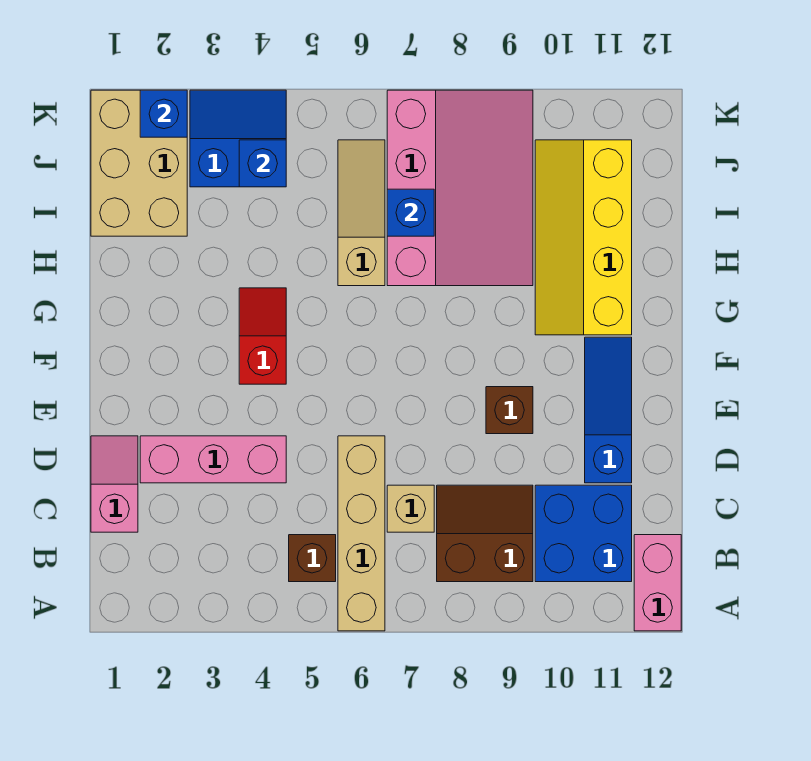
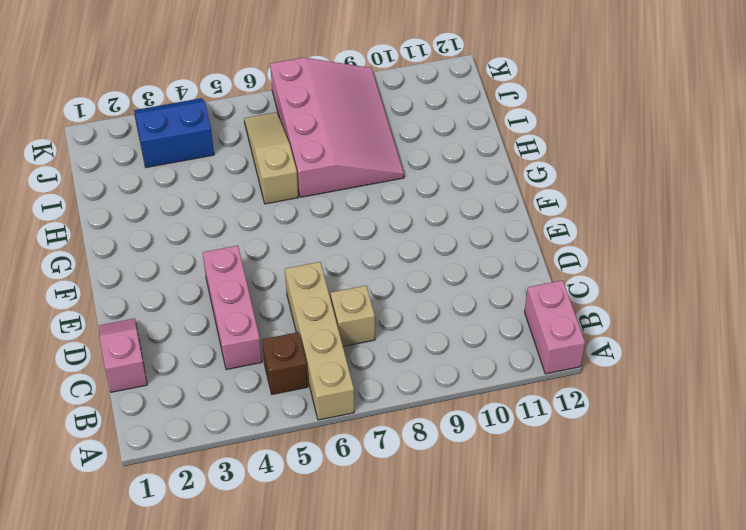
pink brick C4:E4 level 1 -> pink brick D2:D4 level 1
none -> brown slope B8:C9 level 1 top B
none -> blue brick B10:C11 level 1
none -> blue slope D11:F11 level 1 top D

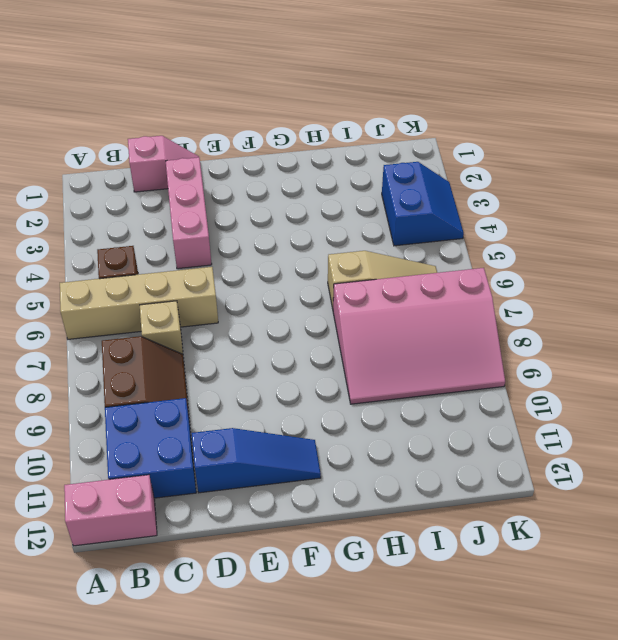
none -> brown brick E9 level 1
none -> red slope F4:G4 level 1 top F
none -> yellow slope G10:J11 level 1 top 11

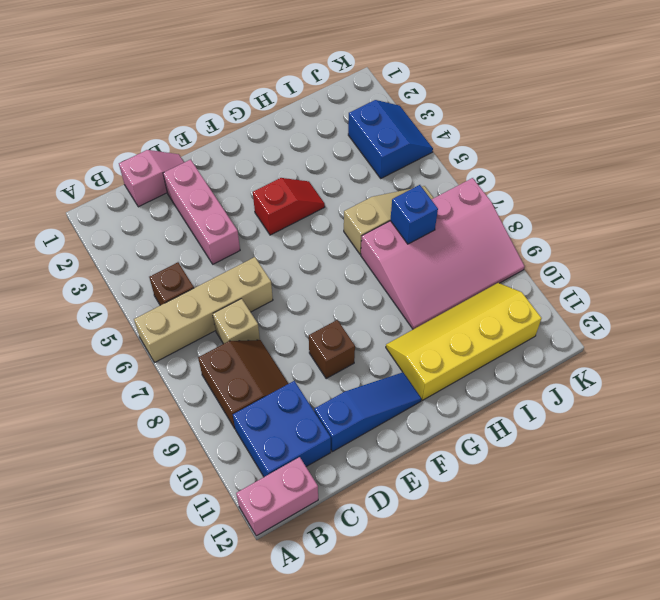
none -> tan brick I1:K2 level 1
none -> blue brick J4 level 2
none -> blue brick K2 level 2

